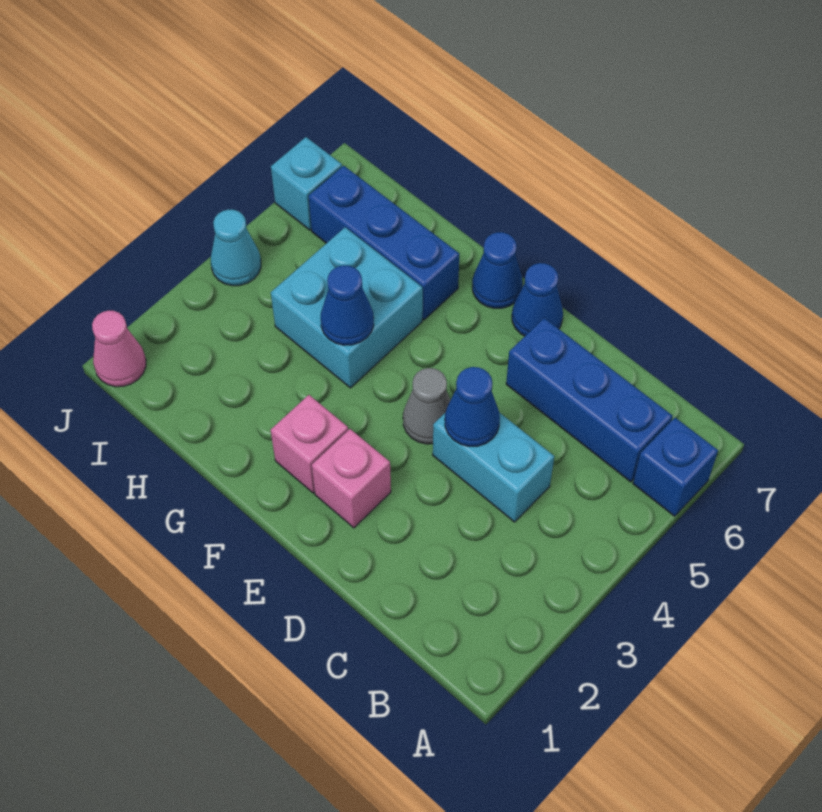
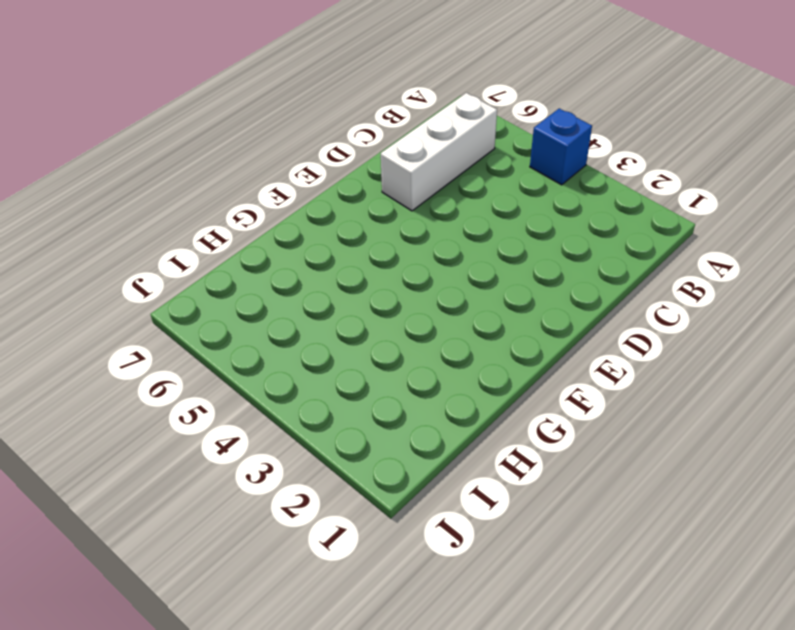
blue brick A4 level 1 -> blue brick A6 level 1
white brick B6:D6 level 1 -> blue brick B6:D6 level 1
none -> cyan brick C4:D4 level 1
none -> pink brick E2 level 1
none -> grey cone E4 level 1

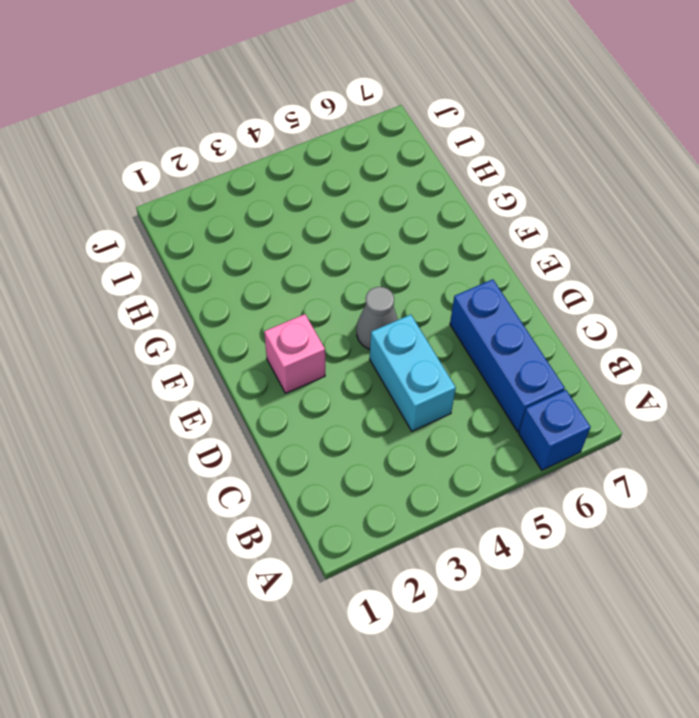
none -> blue cone E7 level 1
none -> pink brick F2 level 1
none -> blue cone F7 level 1

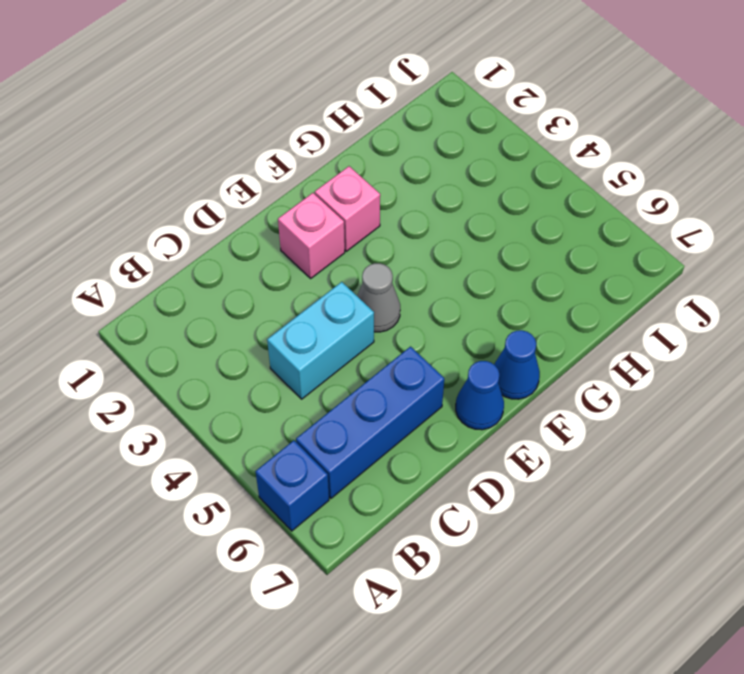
none -> cyan brick G4:H5 level 1
none -> blue brick G6:I6 level 1
none -> pink cone J1 level 1

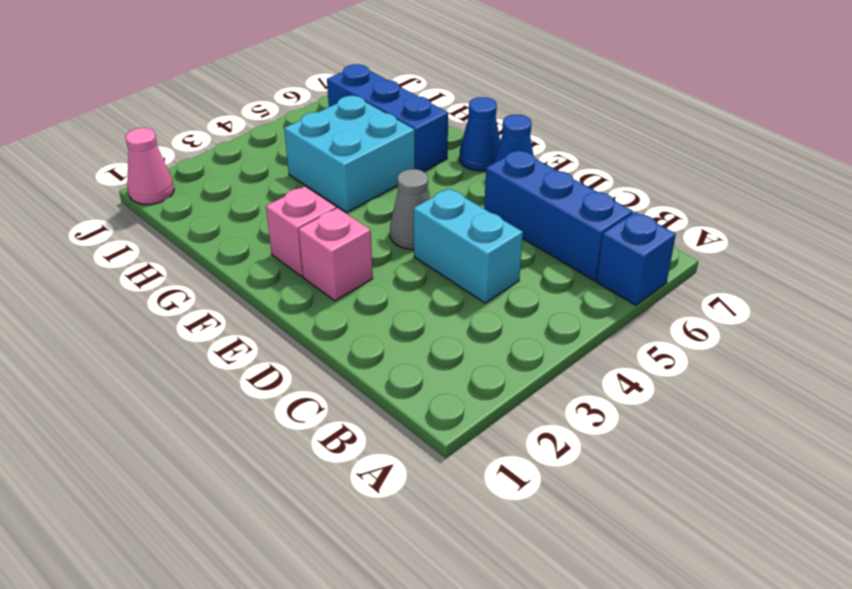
none -> cyan cone J4 level 1
none -> cyan brick J6 level 1
none -> blue cone D4 level 2

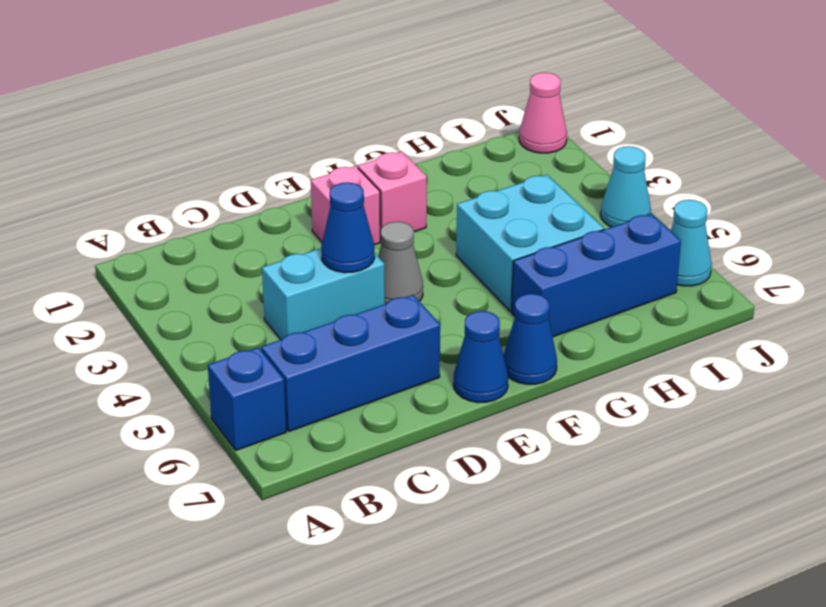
cyan cone J6 level 1 -> cyan brick J6 level 1
none -> blue cone G4 level 2

